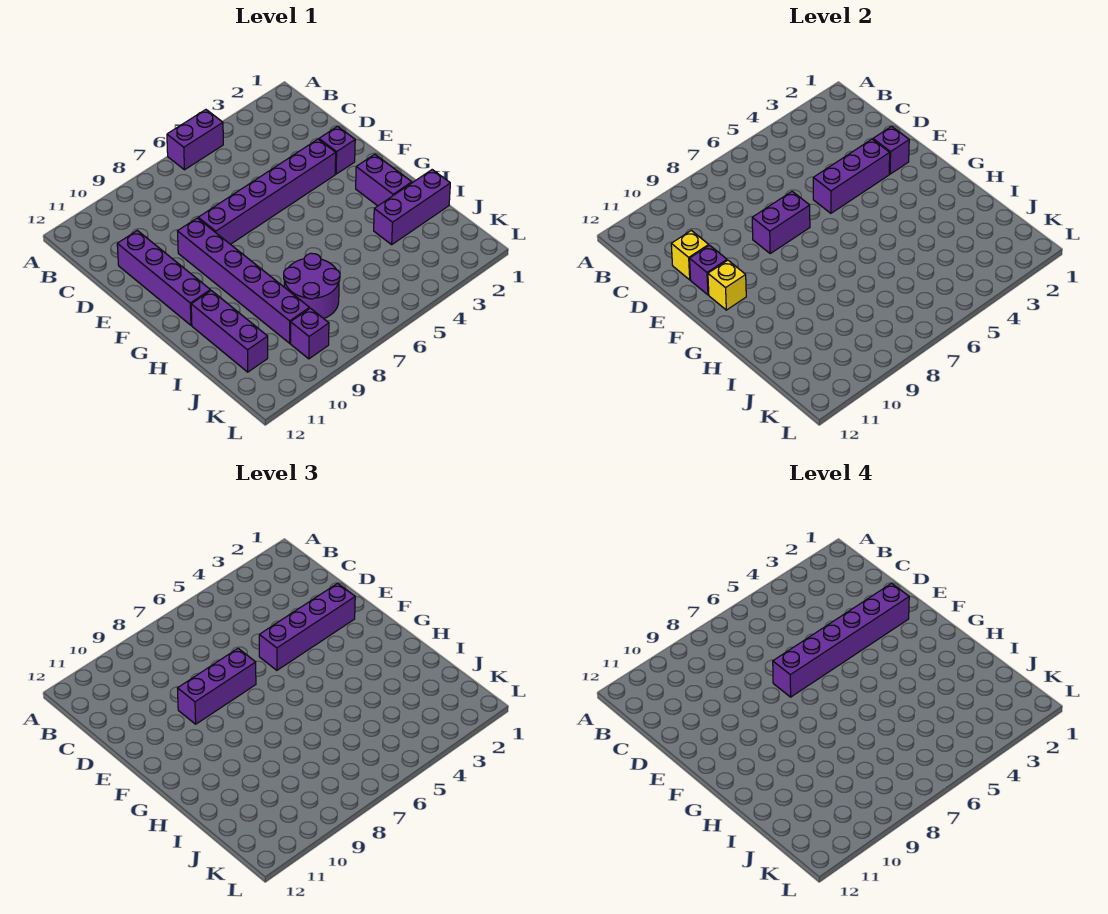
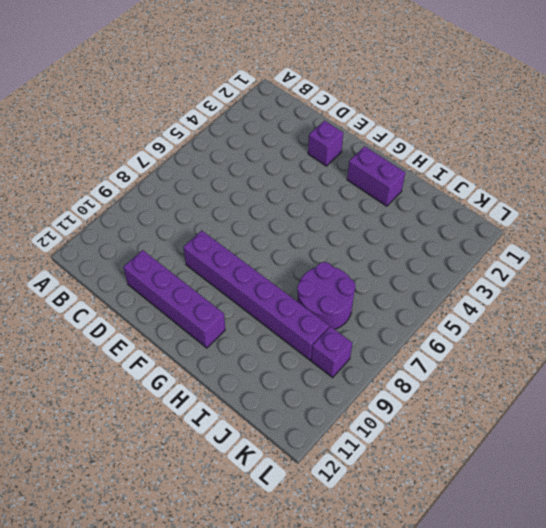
none -> purple brick A5:A6 level 1
none -> purple brick E3:E8 level 1
none -> purple brick H11:J11 level 1

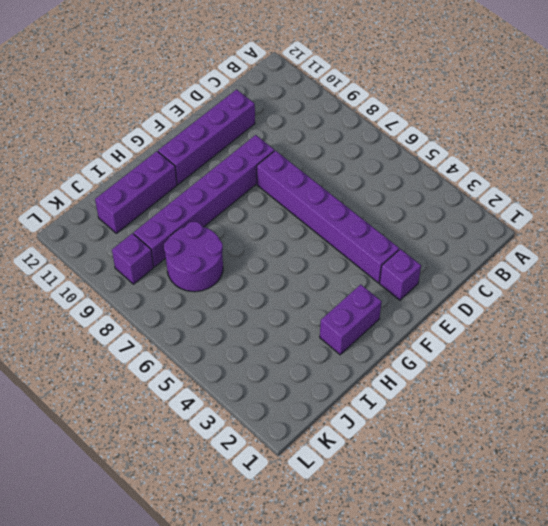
none -> purple brick A5:A6 level 1
none -> purple brick I1:I3 level 1
none -> yellow brick D11 level 2

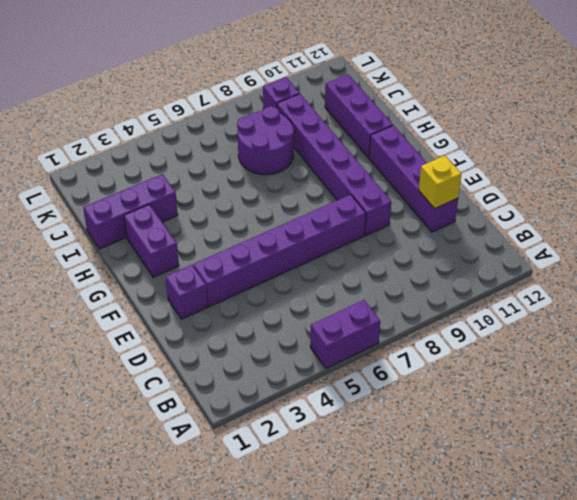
none -> purple brick E2 level 2
none -> purple brick E3:E5 level 2
none -> purple brick E7:E8 level 2

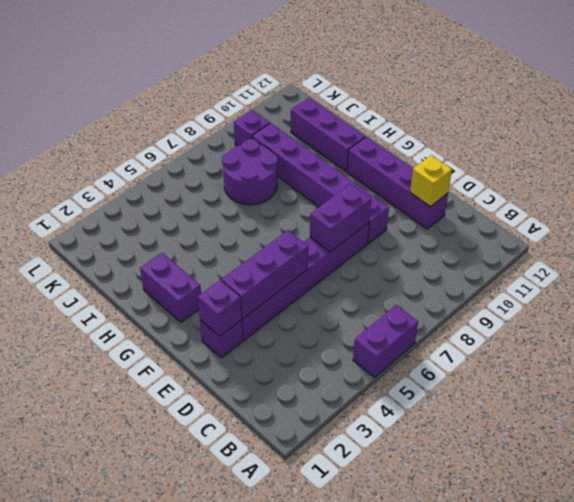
none -> purple brick I1:I3 level 1
none -> purple brick E11 level 2
none -> yellow brick F11 level 2

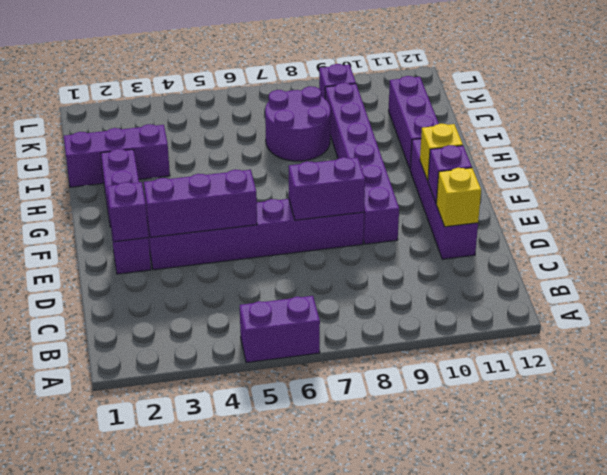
none -> purple brick E2:E5 level 3
none -> purple brick E7:E9 level 3
none -> purple brick E2:E7 level 4

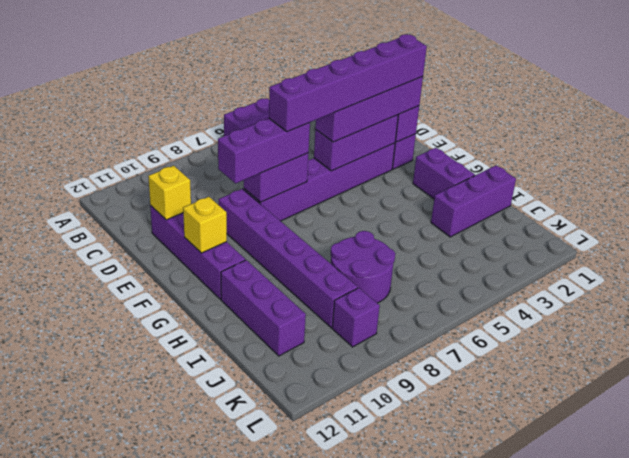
none -> purple brick E11 level 2

